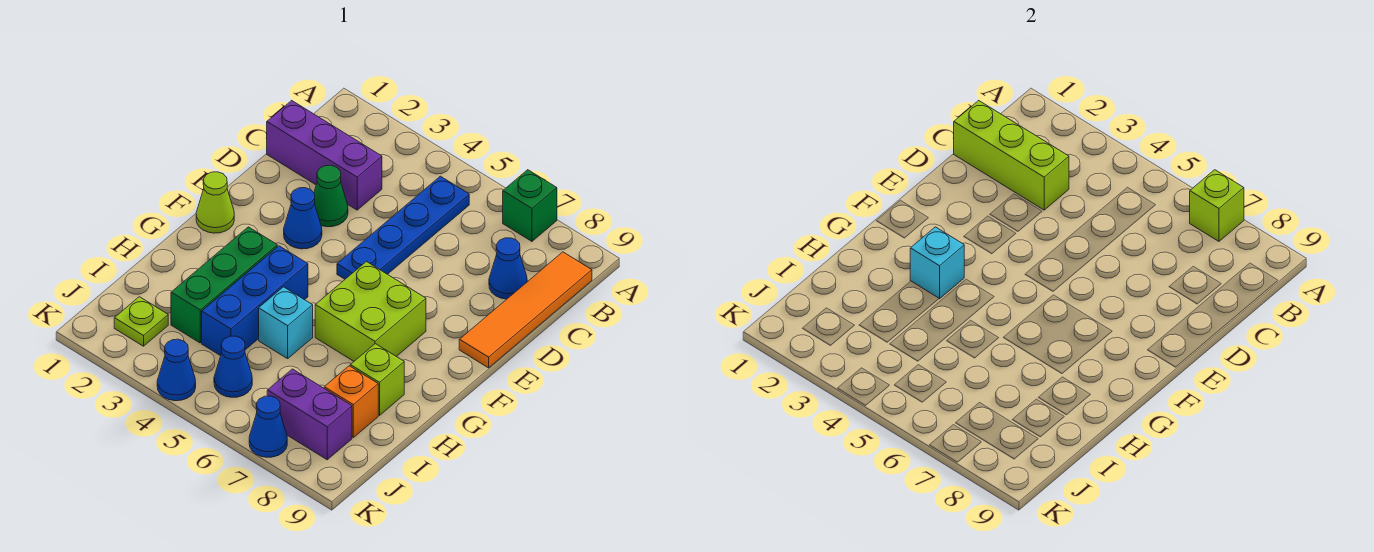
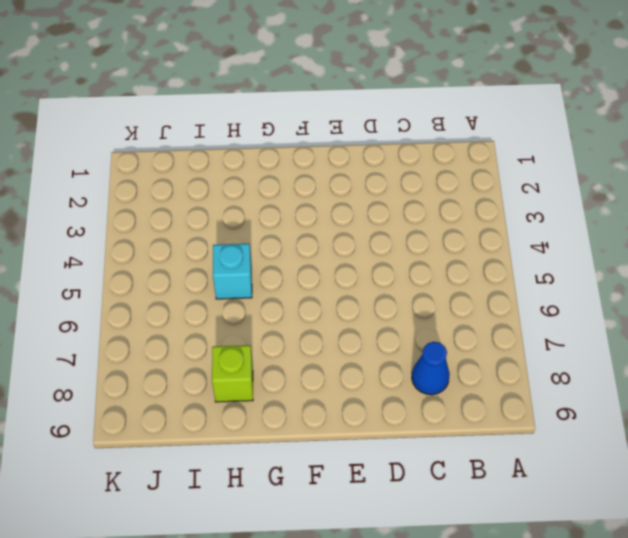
none -> green brick A7 level 1
none -> blue plate B5:E5 level 1
none -> orange tile B9:E9 level 1

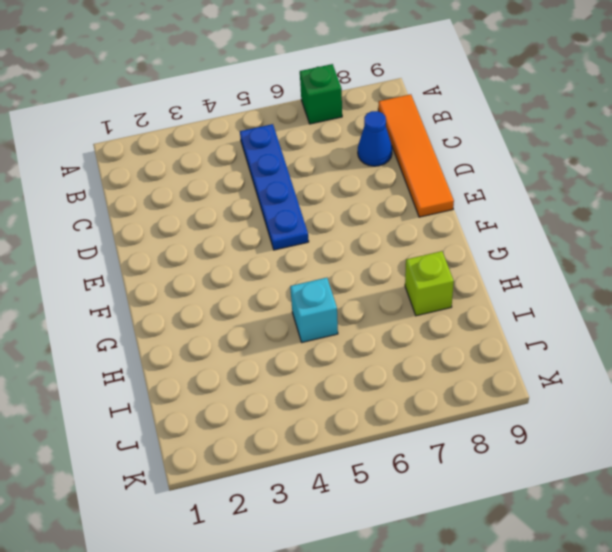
none -> purple brick C1:C3 level 1
none -> green cone D3 level 1
none -> blue cone E3 level 1

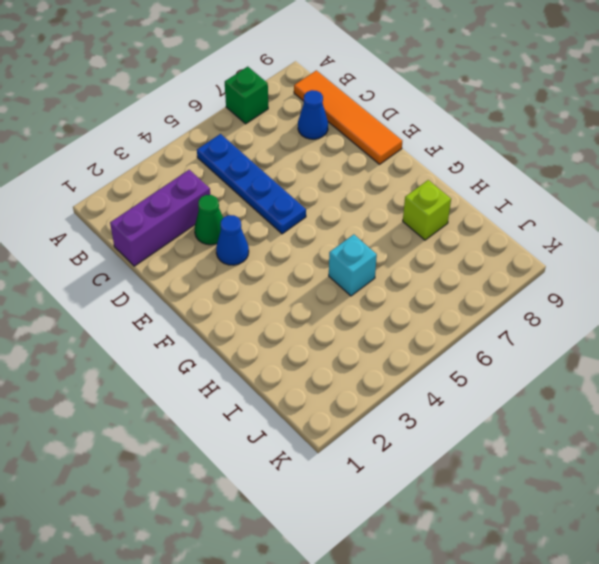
none -> lime cone F1 level 1
none -> lime brick F6:G7 level 1
none -> green brick G3:I3 level 1

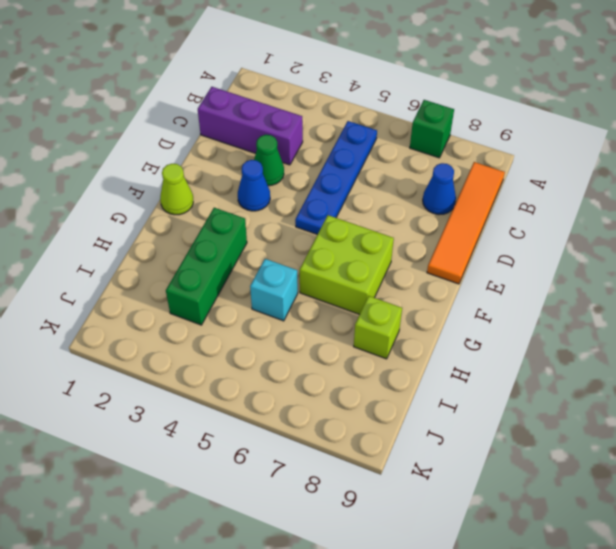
none -> blue brick G4:I4 level 1
none -> orange brick I8 level 1
none -> lime plate J2 level 1

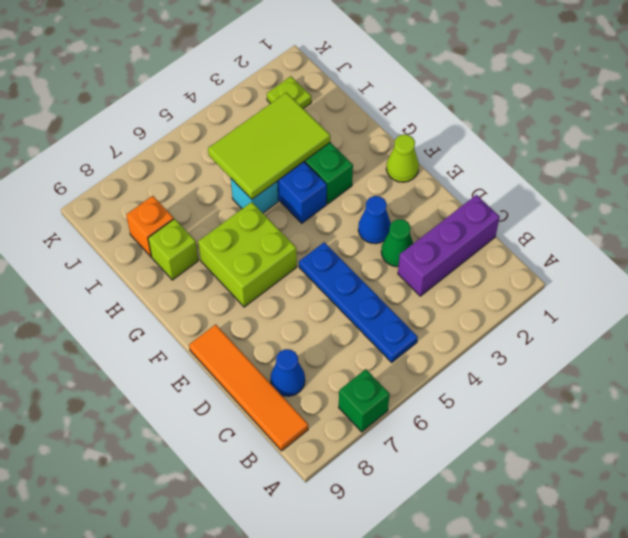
lime tile H3:I5 level 2 -> none
none -> blue cone J5 level 1
none -> purple brick J7:J8 level 1
none -> blue cone K4 level 1

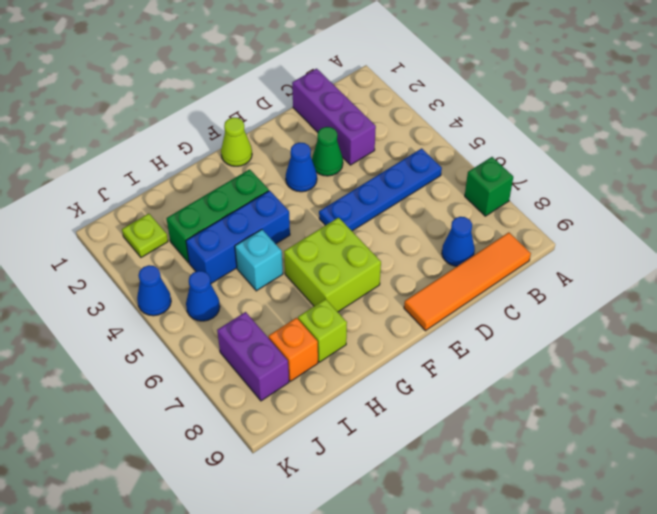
none -> blue cone K7 level 1
none -> lime brick A7 level 2
none -> lime brick C1:C3 level 2

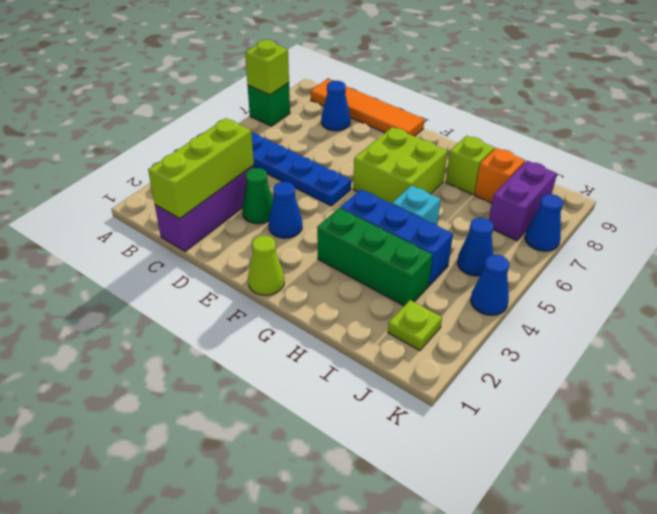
none -> cyan brick G3 level 2

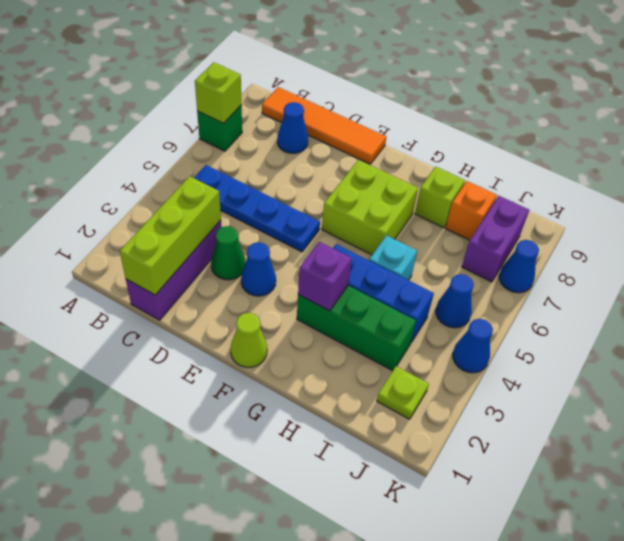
purple brick G3 level 2 -> cyan brick G3 level 2

